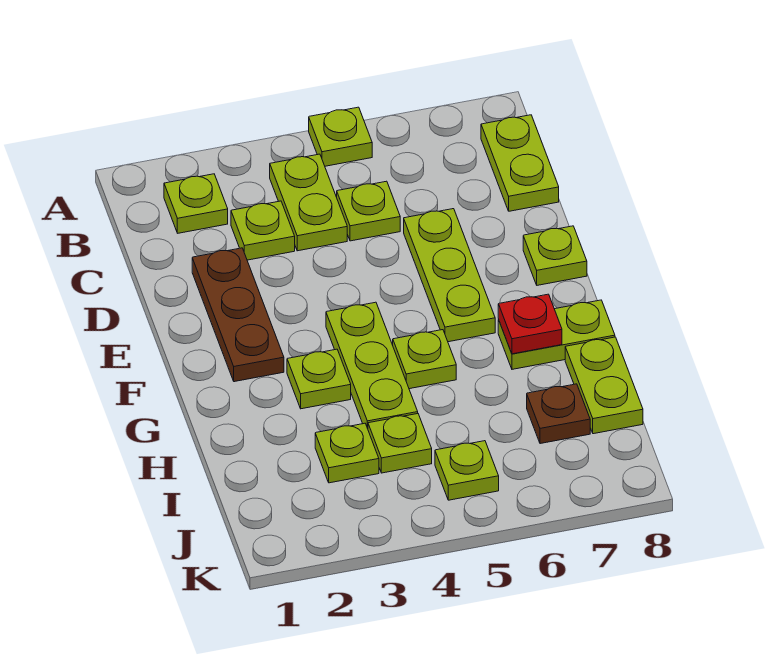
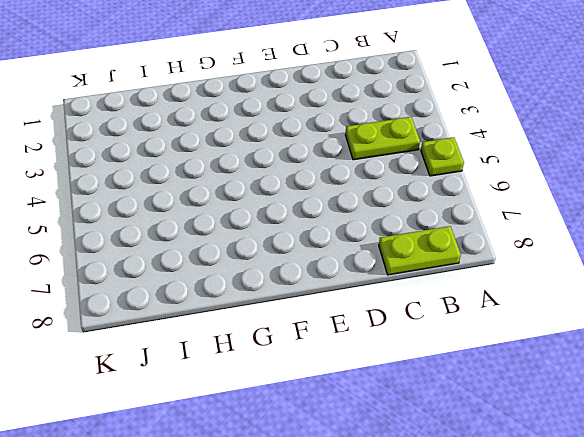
none -> lime plate B2 level 1
none -> lime plate C3 level 1
none -> lime plate C5 level 1

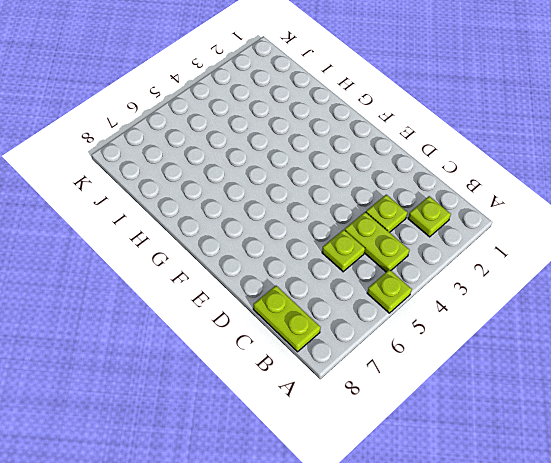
none -> brown plate D2:F2 level 1
none -> lime plate D6:F6 level 1
none -> lime plate E8 level 1

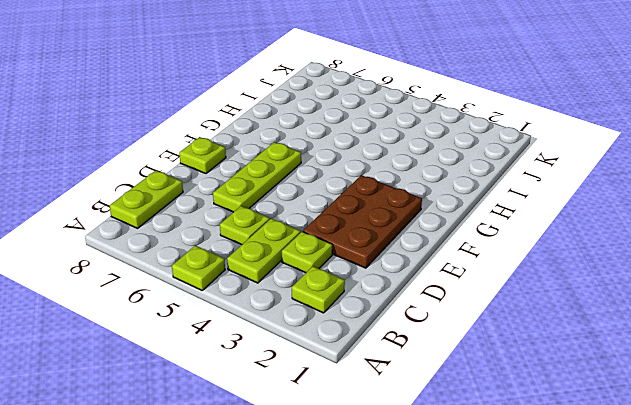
brown plate D2:F3 level 1 -> brown plate D2:F2 level 1
none -> lime plate F4:H4 level 1
none -> lime plate G3 level 1
none -> lime plate G5 level 1

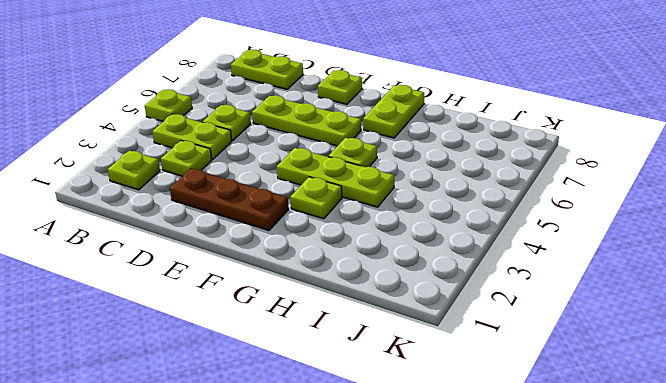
none -> lime plate H8:I8 level 1
none -> lime plate I3 level 1
none -> lime plate I4 level 1

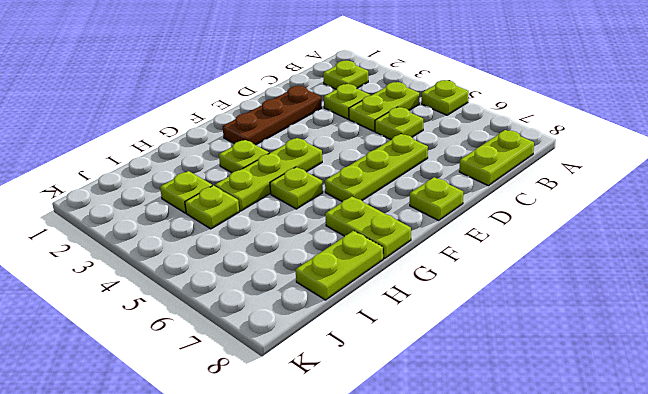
none -> brown plate I7 level 1
none -> lime plate J5 level 1
none -> red plate G7 level 2

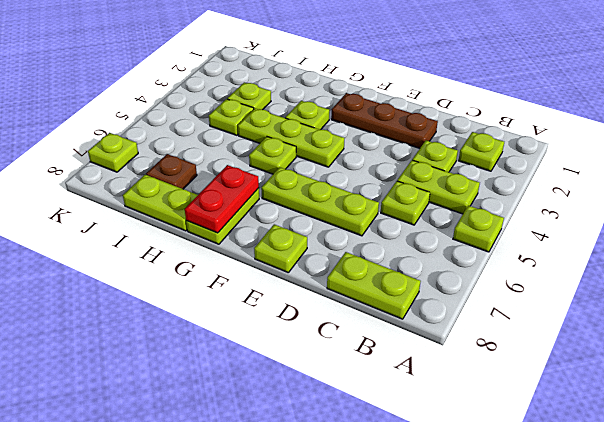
red plate G7:G8 level 2 -> red plate G7 level 2
lime plate K7 level 1 -> lime plate J5 level 1

